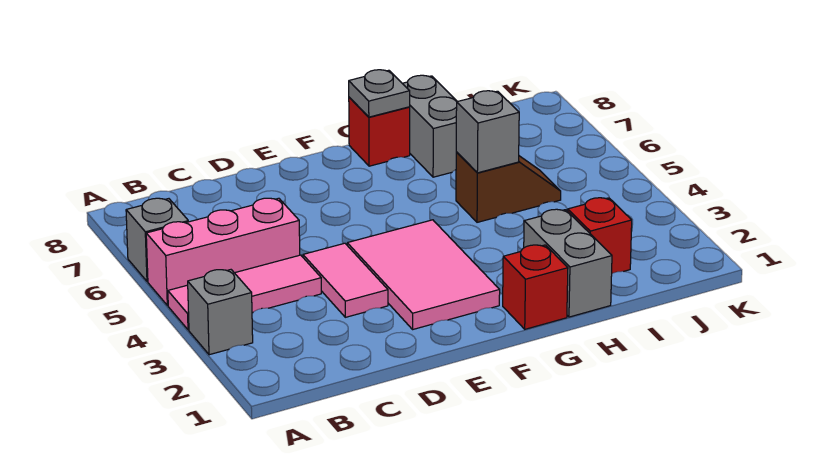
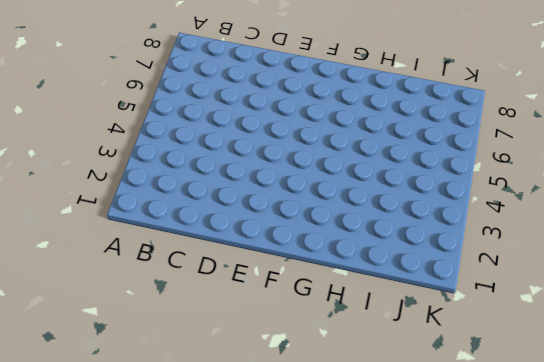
none -> grey brick A3 level 1
none -> pink tile A4:C4 level 1
none -> pink brick A5:C5 level 1

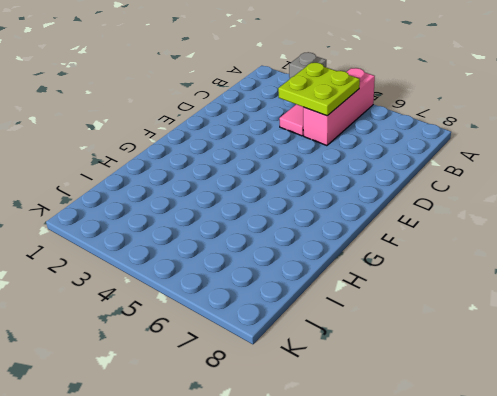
lime plate B4:C5 level 2 -> none
none -> grey brick A6 level 1
none -> pink tile D3:D4 level 1
none -> pink tile E2:F4 level 1

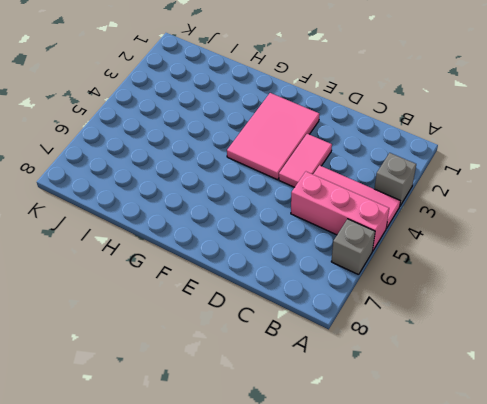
none -> red brick G1 level 1
none -> red brick G8 level 1
none -> grey brick H1:H2 level 1

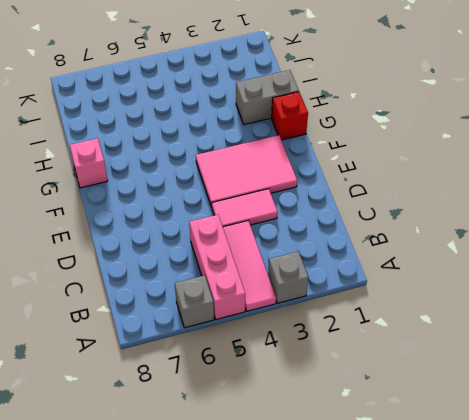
pink brick G8 level 1 -> red brick G8 level 1
none -> brown slope H5:I5 level 1 top H
none -> grey brick H7:H8 level 1
none -> red brick I2 level 1

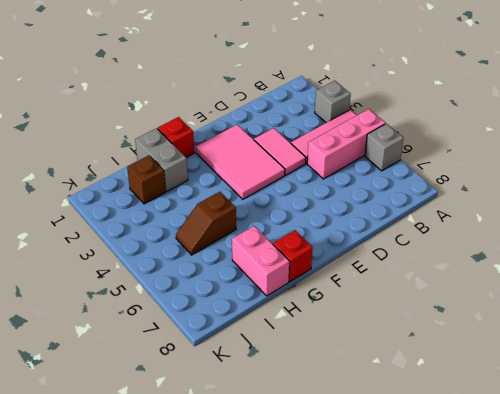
pink brick H7:H8 level 1 -> grey brick H7:H8 level 1
brown brick I2 level 1 -> red brick I2 level 1
none -> grey plate G8 level 2
none -> grey brick H5 level 2

